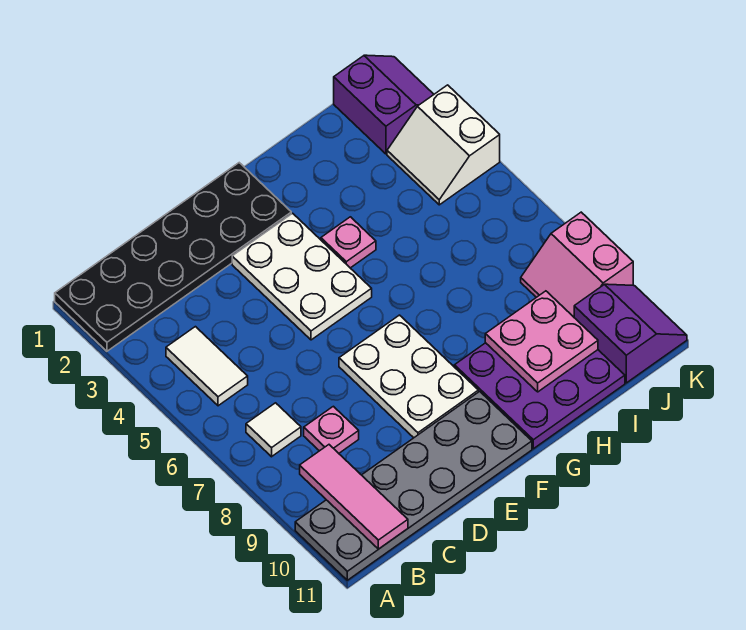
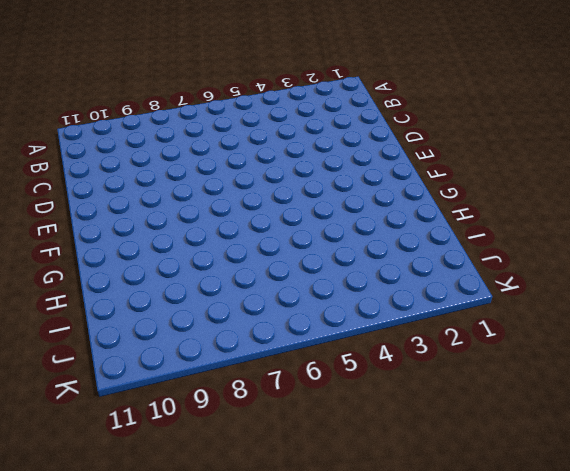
none -> black plate A1:F2 level 1
none -> grey plate A10:F11 level 1
none -> white tile B4:B5 level 1

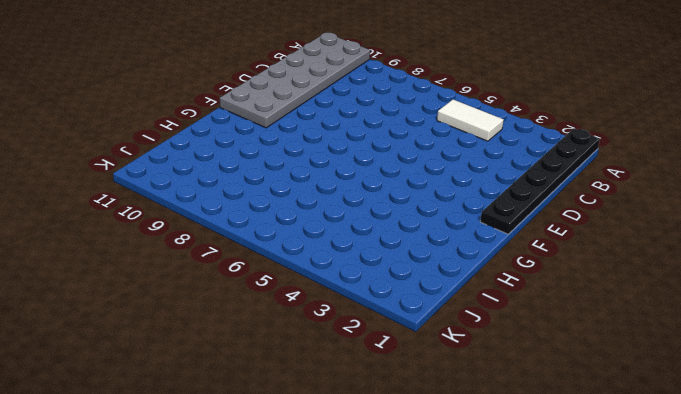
black plate A1:F1 level 1 -> black plate A1:F2 level 1
none -> white tile B7 level 1
none -> pink plate C8 level 1
none -> white plate E3:F5 level 1

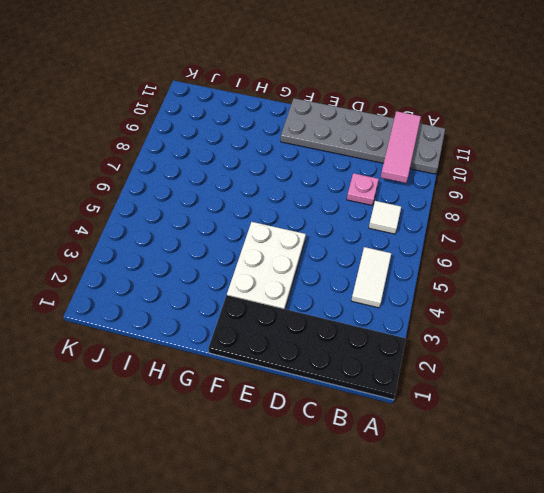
none -> white plate E7:F9 level 1
none -> pink plate G4 level 1
none -> purple plate G9:I11 level 1

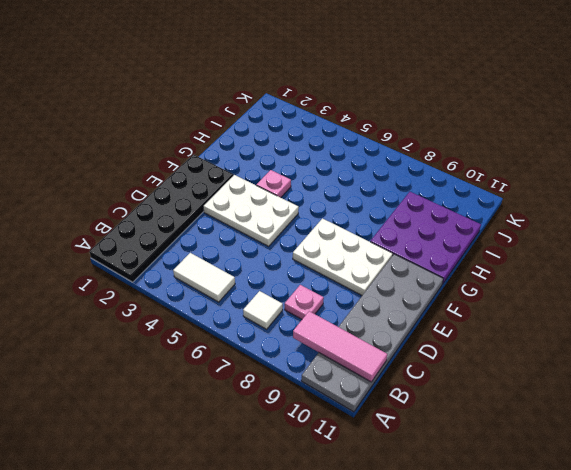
none -> purple slope J1:K2 level 1 top J
none -> white slope J3:K4 level 1 top K
none -> pink slope J8:K9 level 1 top K

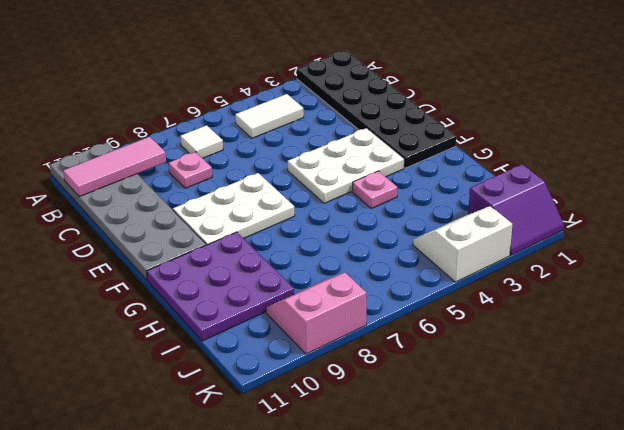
none -> purple slope J10:K11 level 1 top J
none -> pink plate H9:I10 level 2

